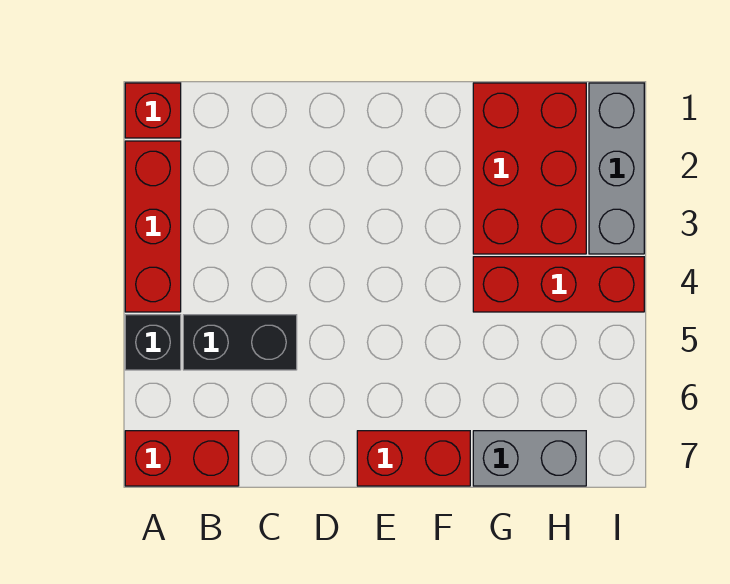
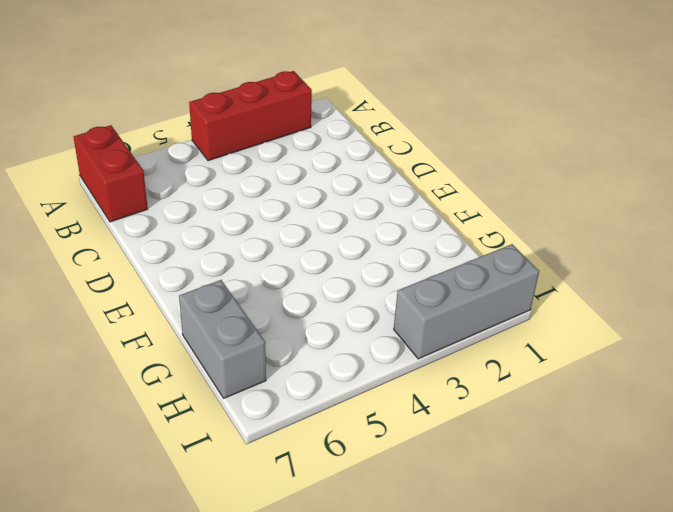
none -> red brick A1 level 1
none -> black brick A5 level 1

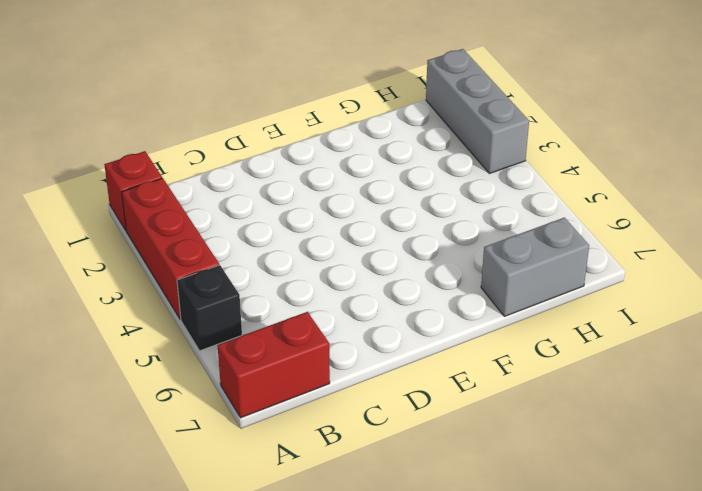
none -> black brick B5:C5 level 1
none -> red brick E7:F7 level 1

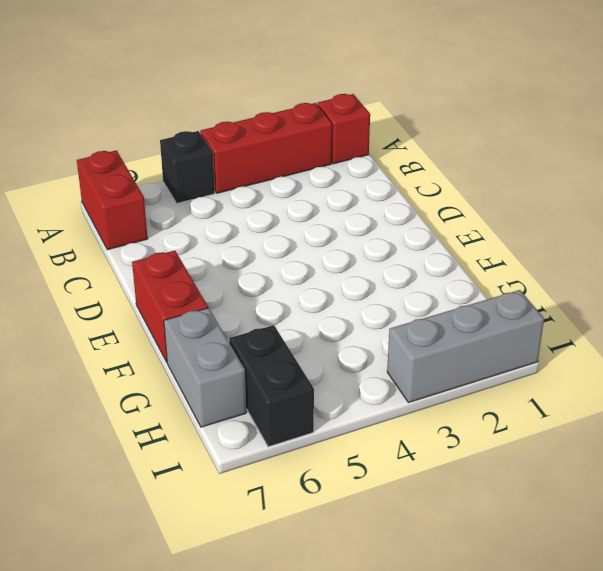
black brick H6:I6 level 1 -> black brick B5:C5 level 1
none -> red brick G1:H3 level 1
none -> red brick G4:I4 level 1

